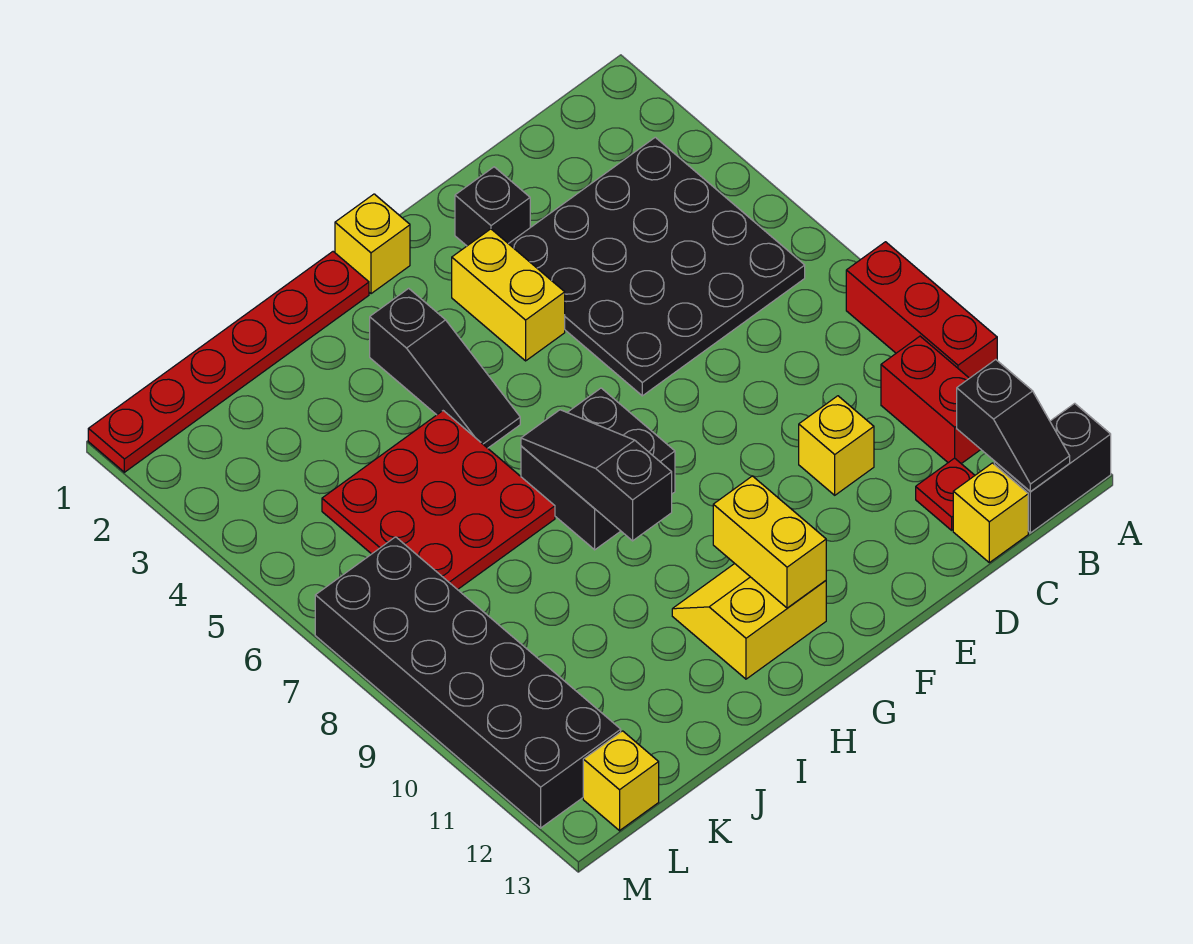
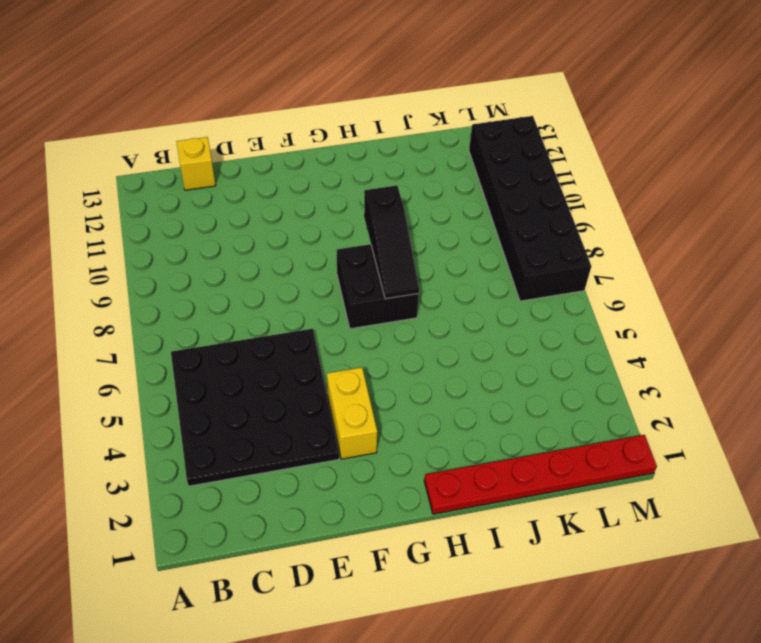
none -> red brick A8:A10 level 1
none -> black brick A13:B13 level 1
none -> red brick B10:B11 level 1

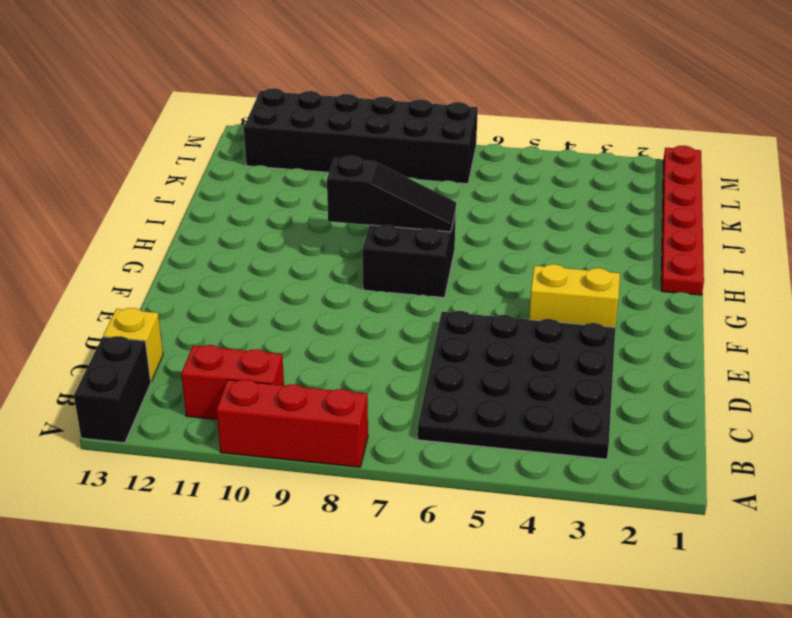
none -> red plate C12 level 1
none -> yellow brick D10 level 1
none -> black brick E2 level 1

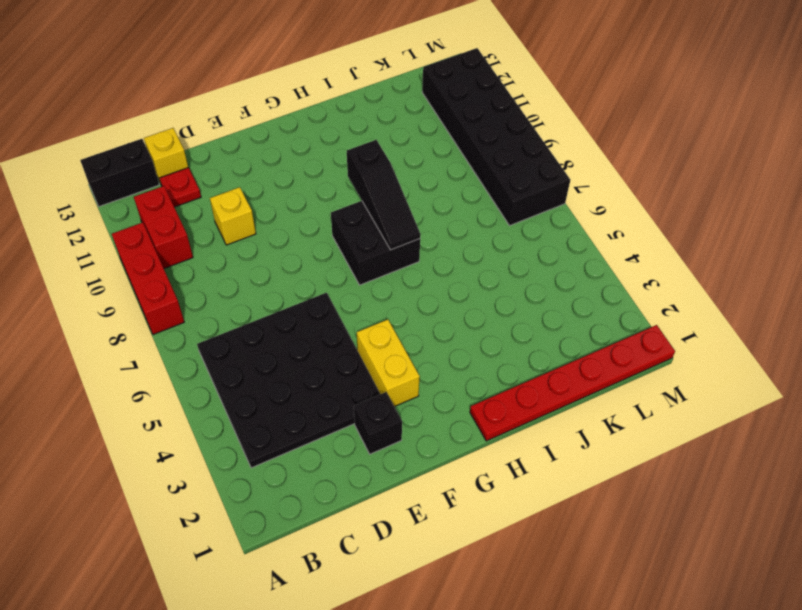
none -> yellow brick G1 level 1
none -> yellow slope G11:H12 level 1 top 12
none -> black slope H3:H5 level 1 top 3

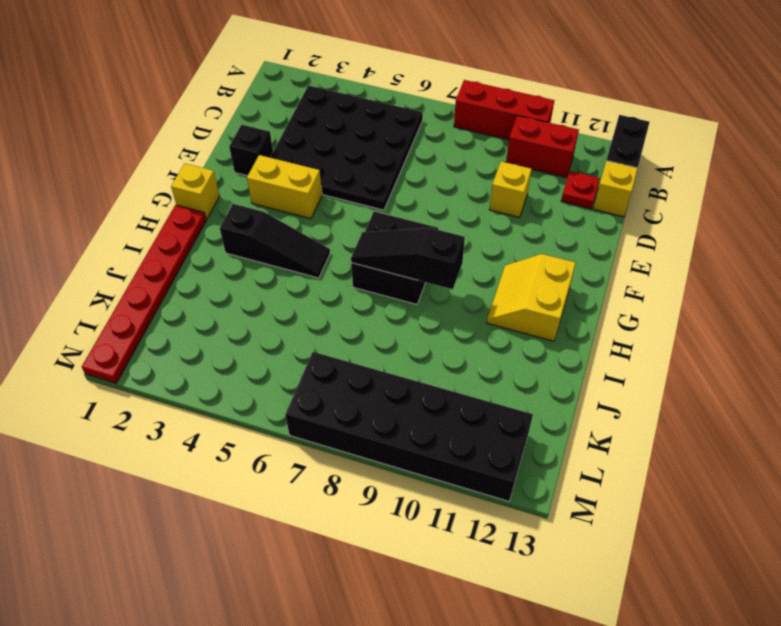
none -> red plate I5:K7 level 1
none -> yellow brick L13 level 1
none -> black slope B12:B13 level 2 top 12

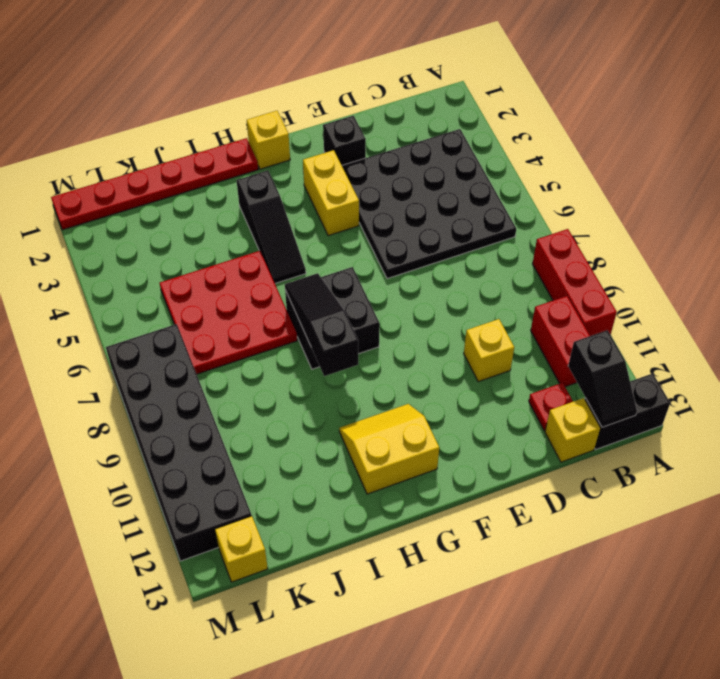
none -> yellow brick G11:G12 level 2

